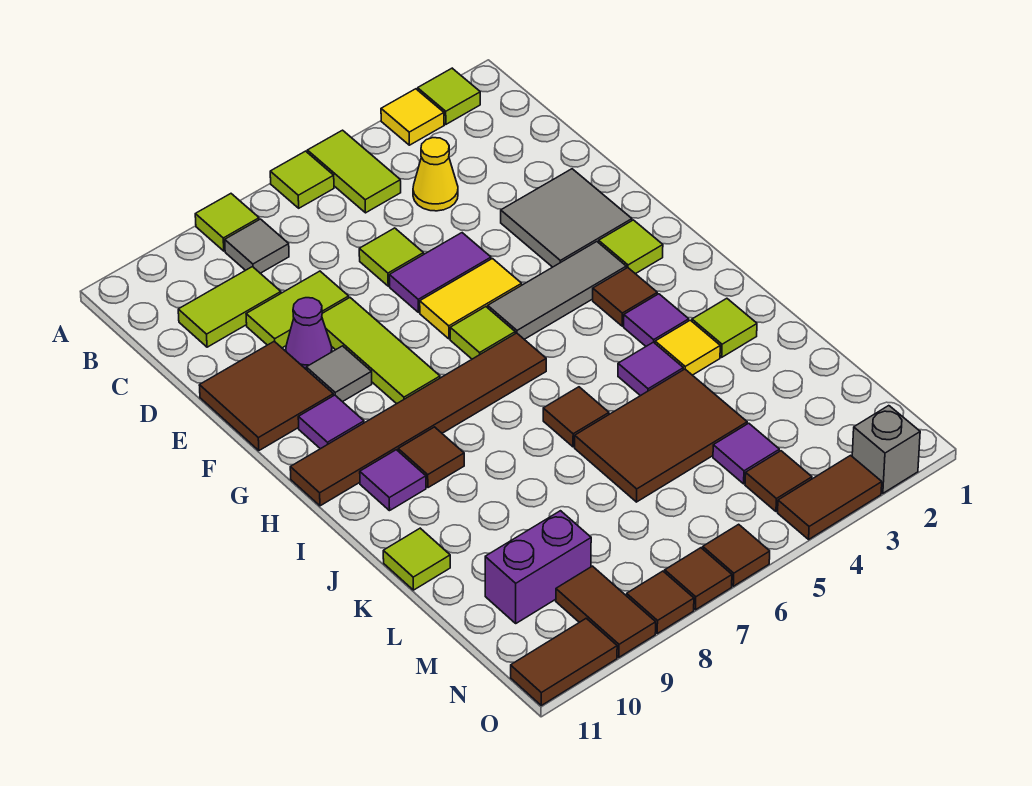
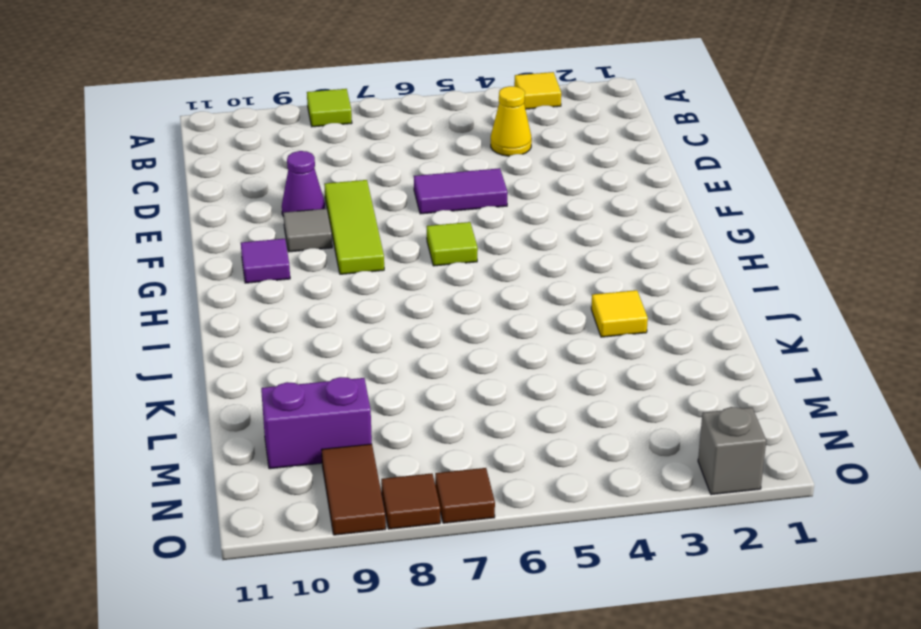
none -> lime tile A2 level 1
none -> lime tile A5:B5 level 1
none -> lime tile A6 level 1
none -> grey tile B8 level 1

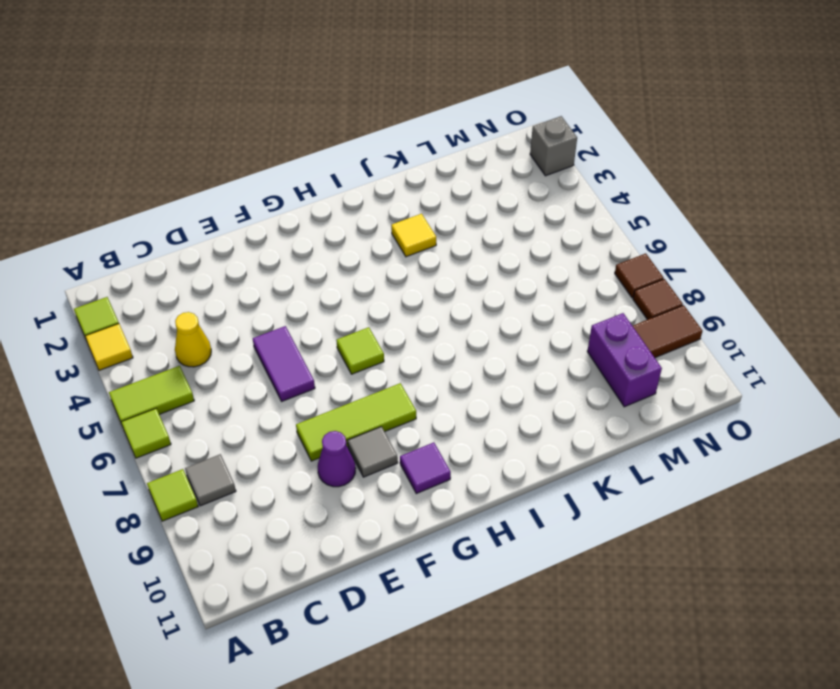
none -> lime tile C9:C10 level 1
none -> lime tile D6 level 1
none -> lime tile D8:D9 level 1
none -> grey tile E2:F3 level 1

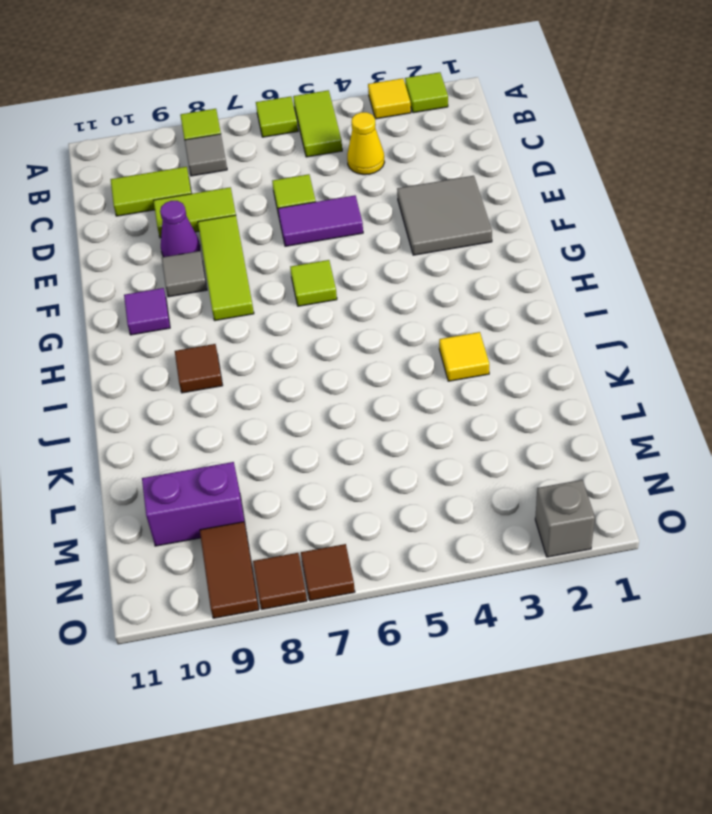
none -> brown tile E10:F11 level 1
none -> yellow tile F5:F6 level 1
none -> lime tile G2 level 1
none -> grey tile G3:G5 level 1

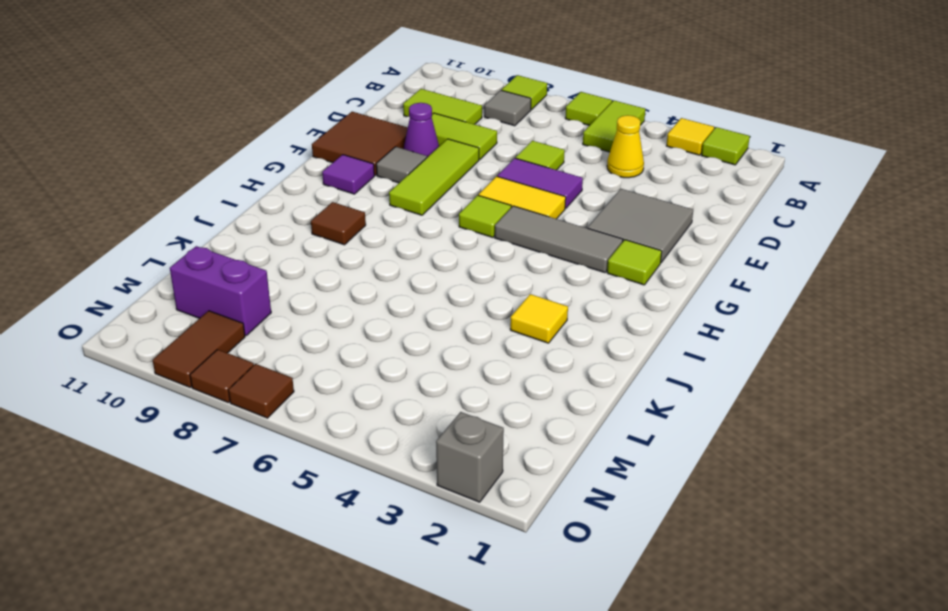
none -> brown tile H3 level 1
none -> brown tile H6:H11 level 1
none -> purple tile I3 level 1
none -> purple tile I10 level 1

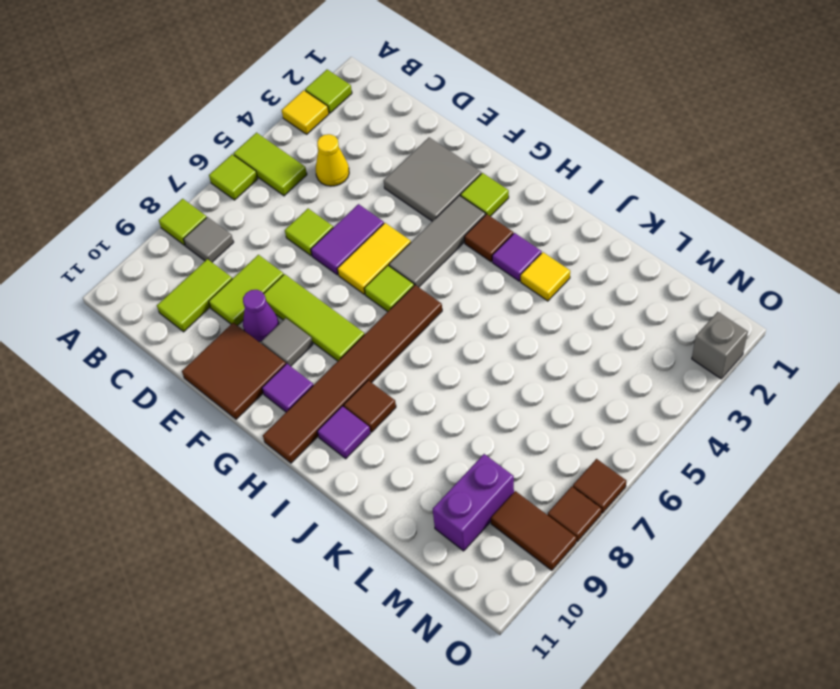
none -> lime tile J2 level 1
none -> purple tile J4 level 1
none -> brown tile J6 level 1
none -> brown tile K4:L6 level 1

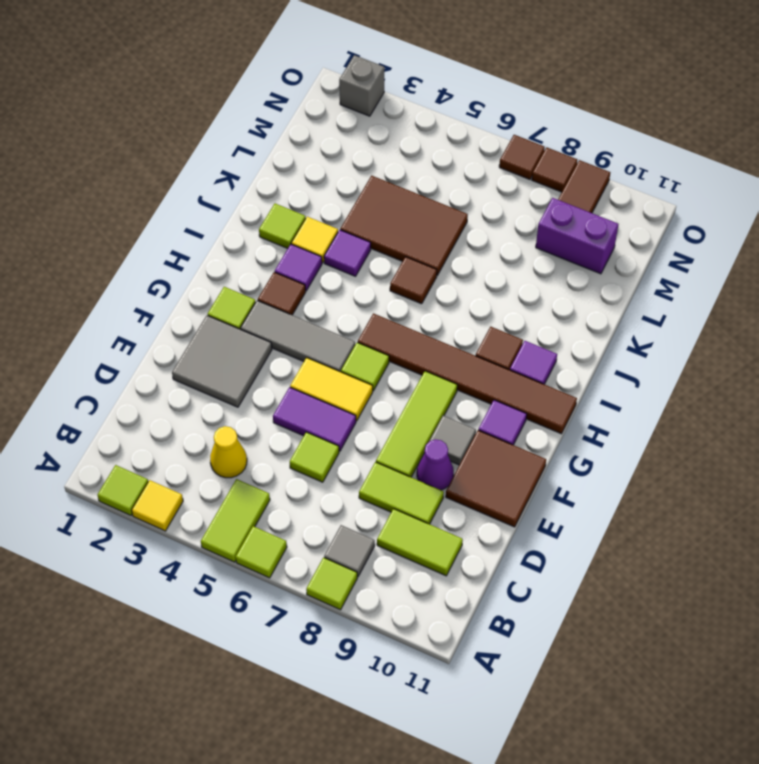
none -> lime tile K11 level 1
none -> purple tile M4 level 1
none -> brown tile N4 level 1
none -> brown tile O3:O4 level 1

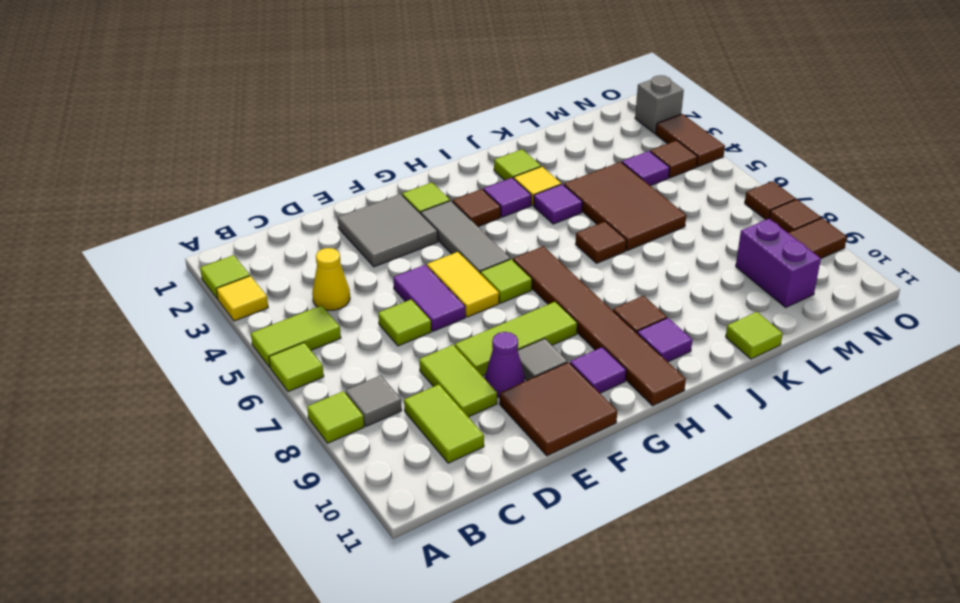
none -> brown tile O6 level 1
none -> brown tile O10:O11 level 1

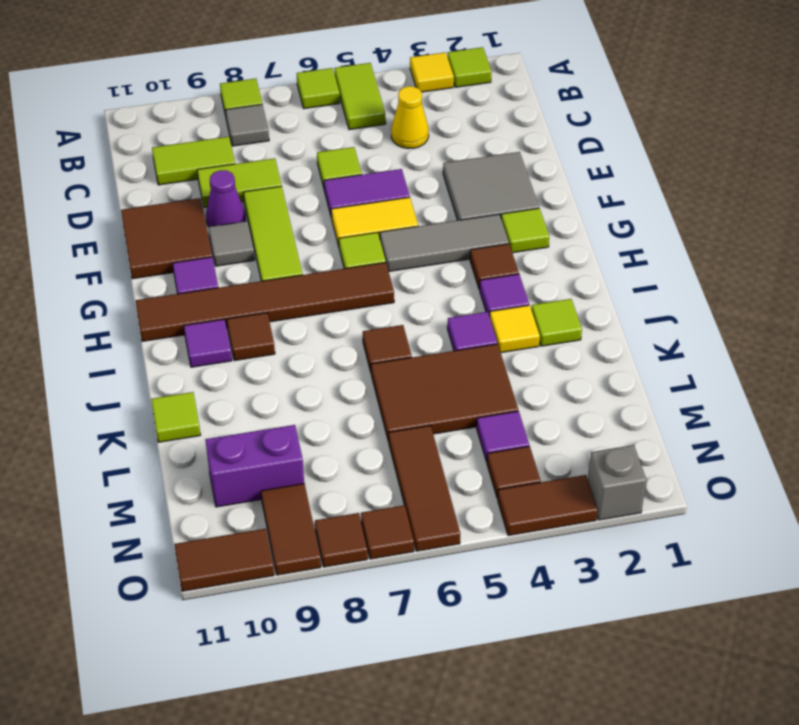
brown tile M6:O6 level 1 -> brown tile O6 level 1

